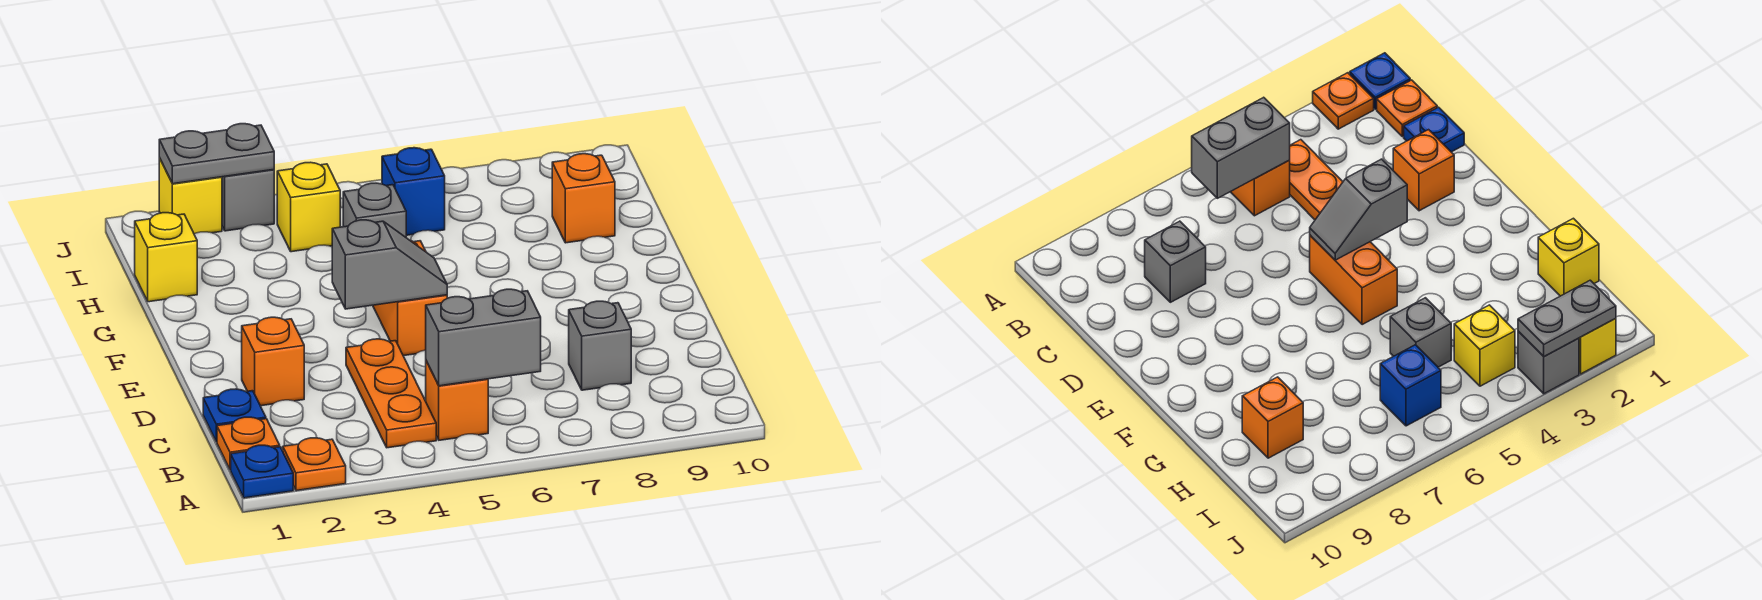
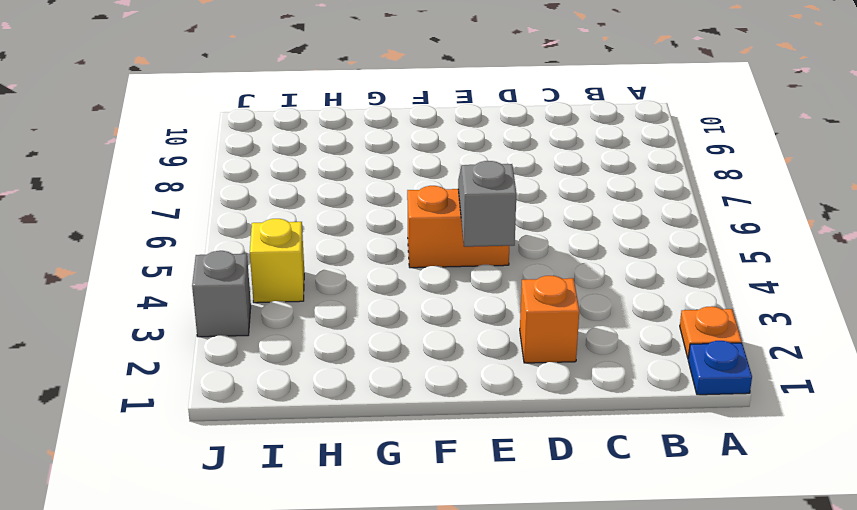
none -> orange plate B1 level 1
none -> orange plate B4:D4 level 1
none -> orange brick B5 level 1

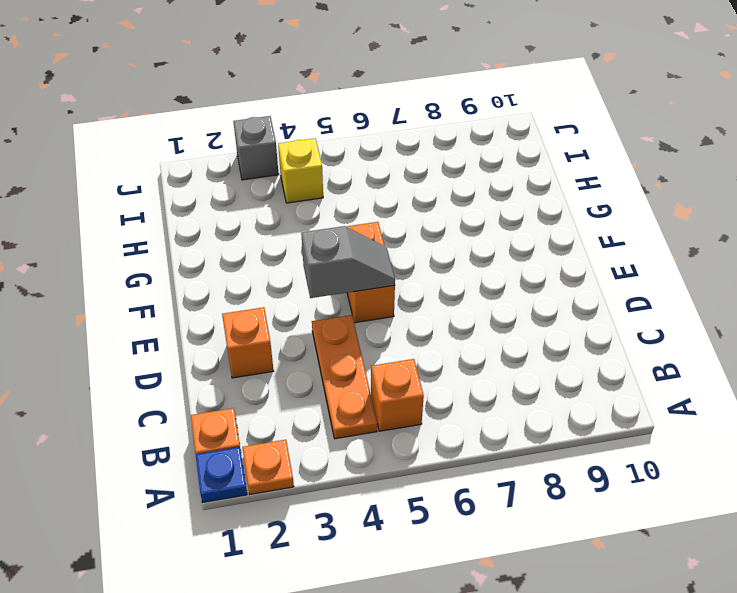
none -> blue plate C1 level 1
none -> grey brick C8 level 1
none -> yellow brick H1 level 1

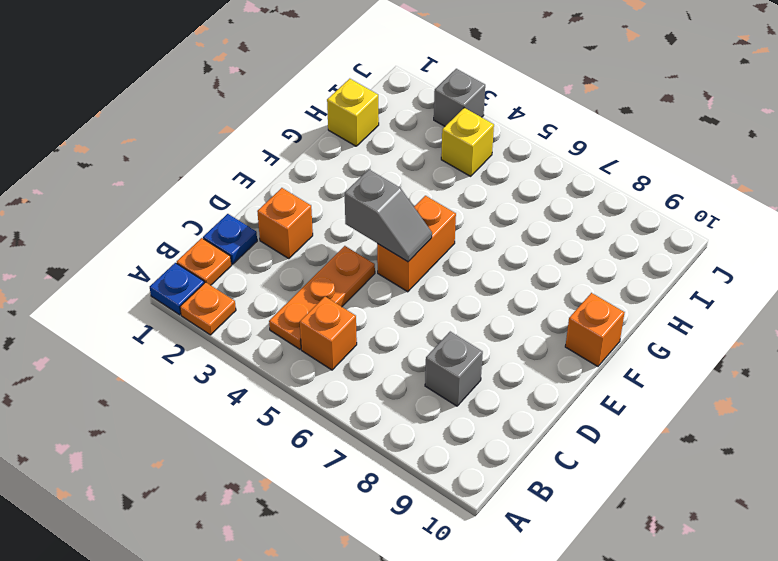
orange brick F10 level 1 -> orange brick H9 level 1
none -> grey brick H5 level 1
none -> blue brick I6 level 1
none -> yellow brick J2 level 1

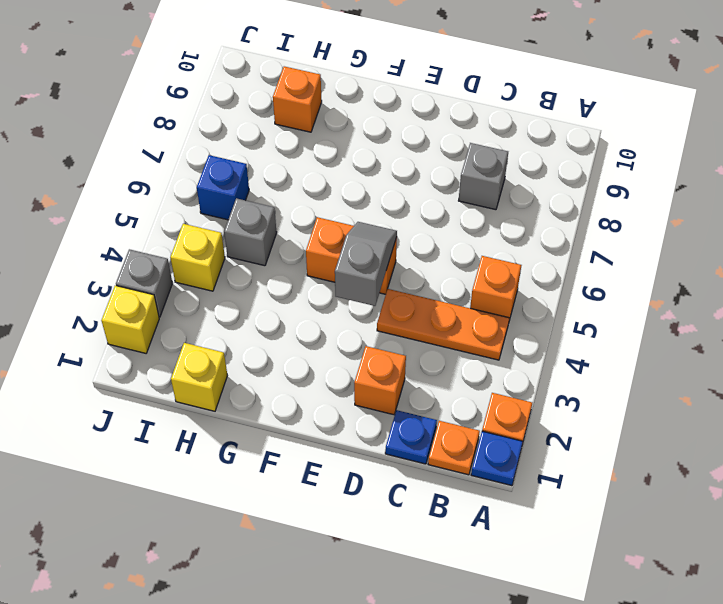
none -> grey brick B5:B6 level 2
none -> grey plate J2:J3 level 2

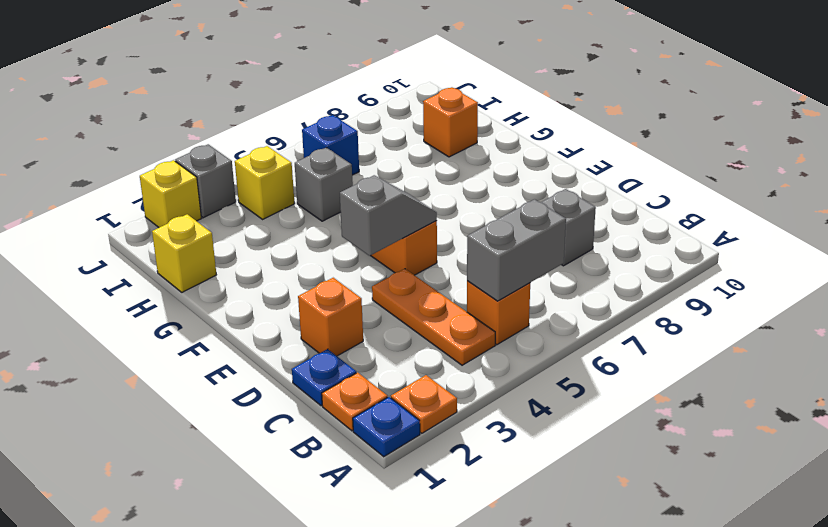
none -> grey plate J2:J3 level 2

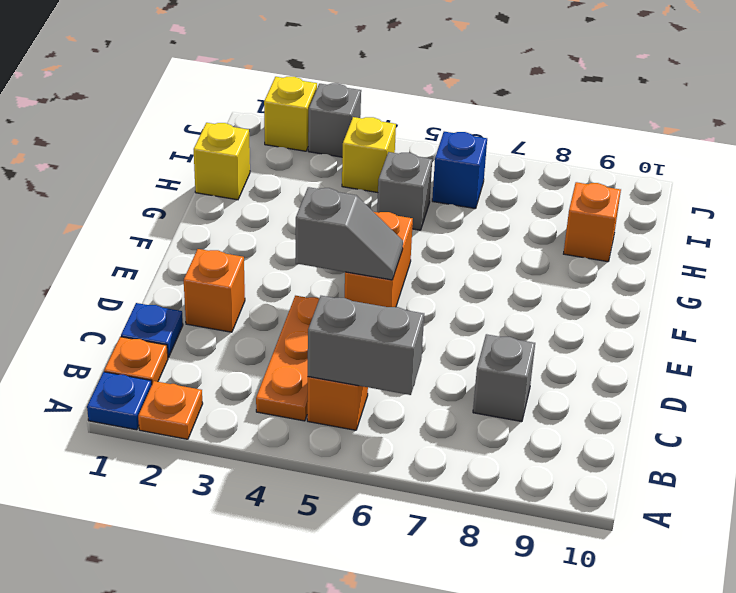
none -> grey plate J2:J3 level 2

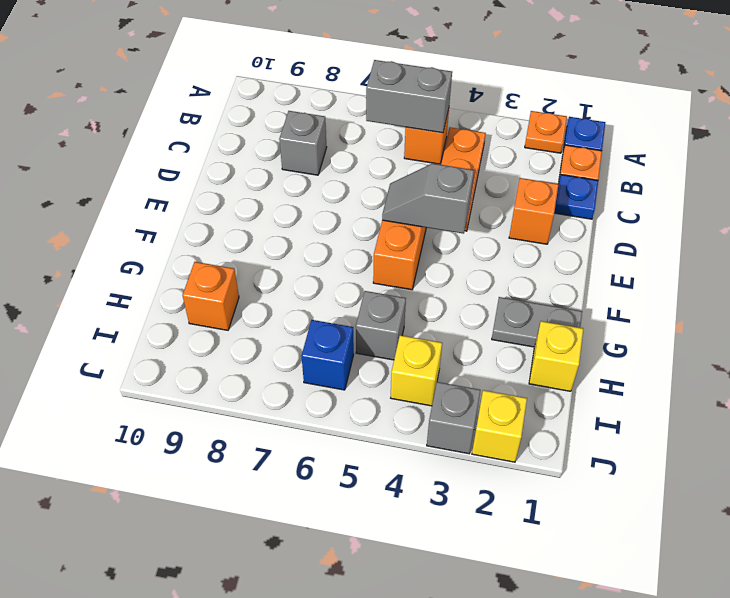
grey plate G1:G2 level 1 -> grey plate J2:J3 level 2

